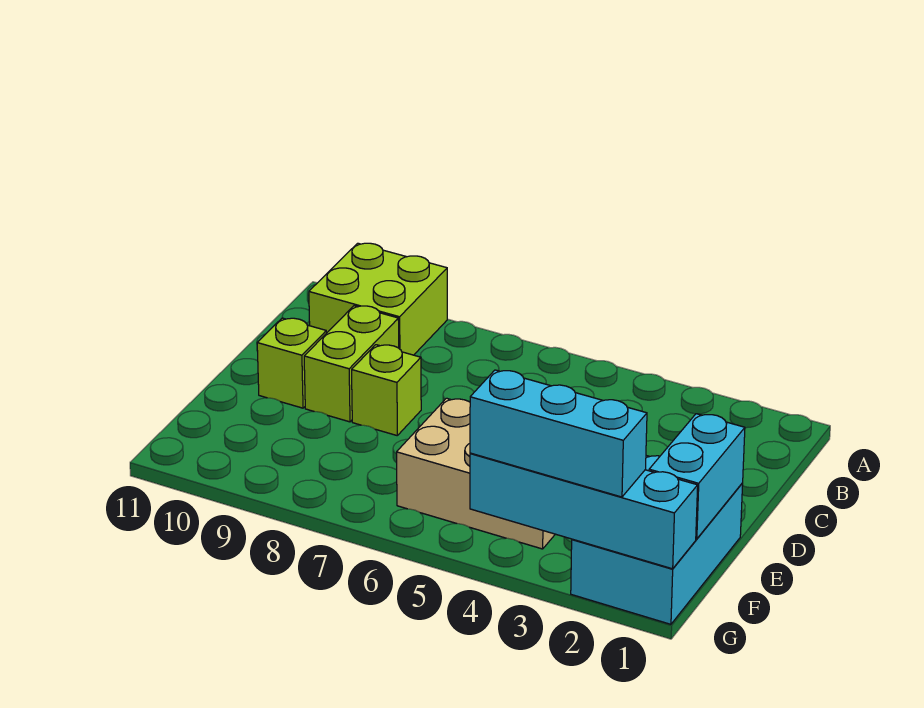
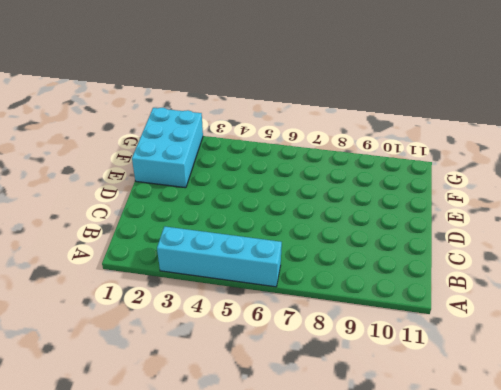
cyan brick A3:A6 level 1 -> cyan brick G1:G4 level 2
none -> lime brick A9:B10 level 1
none -> lime brick C9:D9 level 1

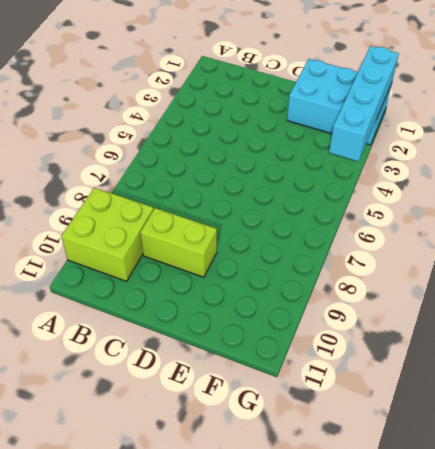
none -> lime brick D8 level 1
none -> lime brick D10 level 1

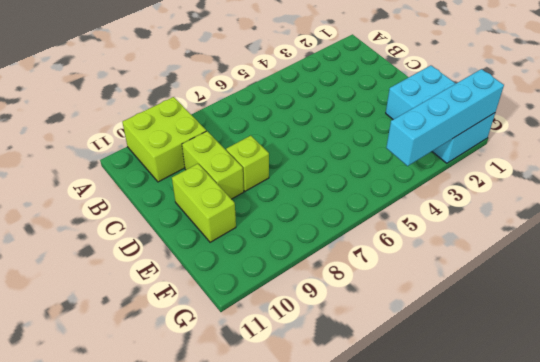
lime brick D10:E10 level 1 -> lime brick D10 level 1
none -> tan brick E4:F6 level 1
none -> cyan brick E1:F1 level 2

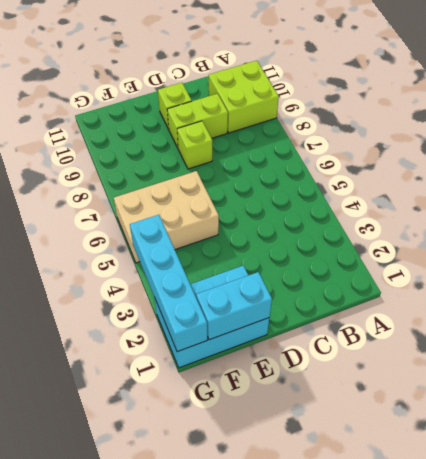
tan brick E5:G6 level 1 -> tan brick E4:F6 level 1
none -> cyan brick G2:G4 level 3

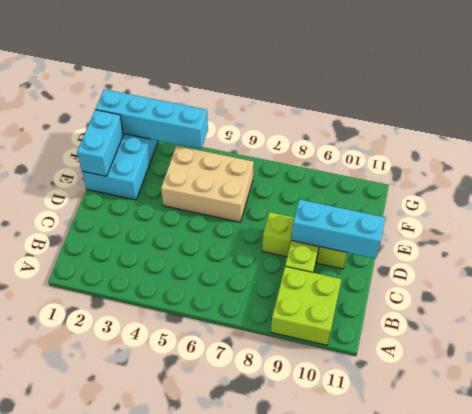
cyan brick D9:D11 level 2 -> cyan brick G2:G4 level 3

